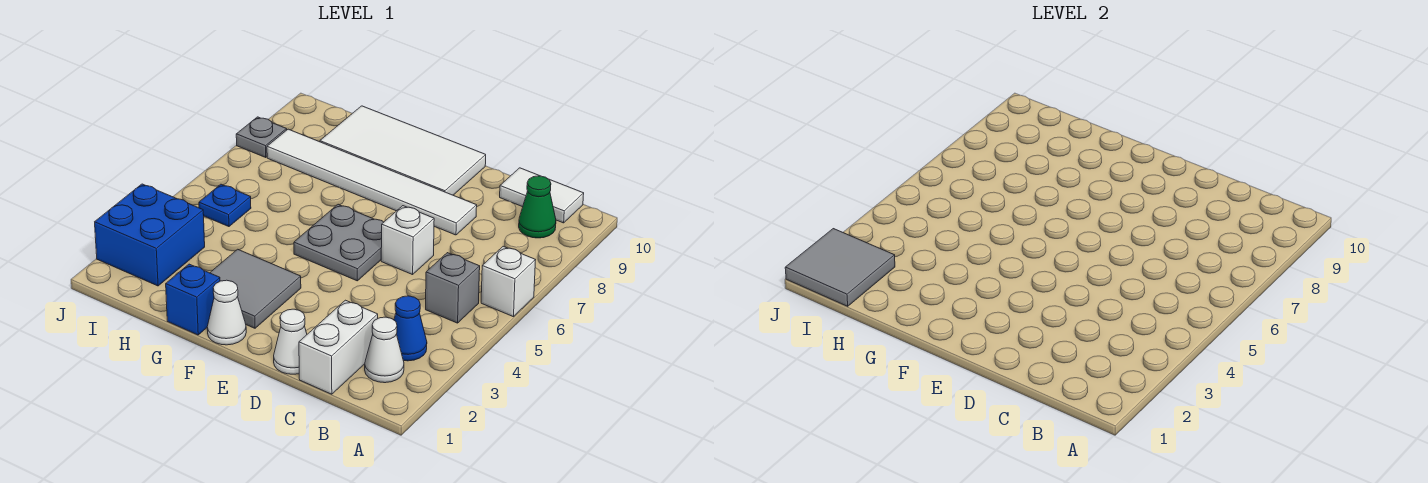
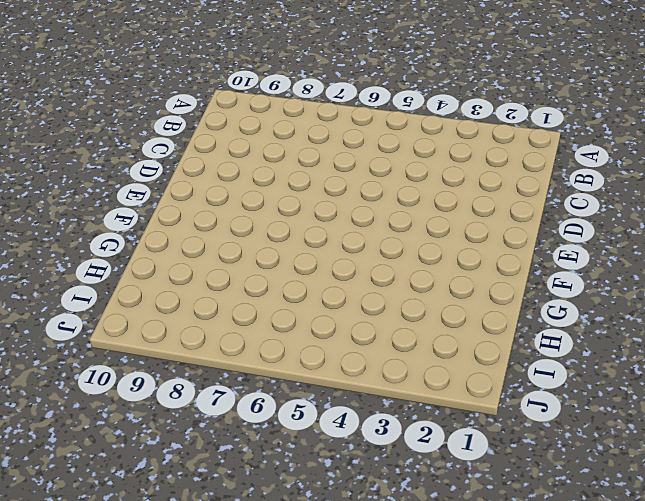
none -> white brick A6 level 1
none -> white cone B2 level 1
none -> blue cone B3 level 1

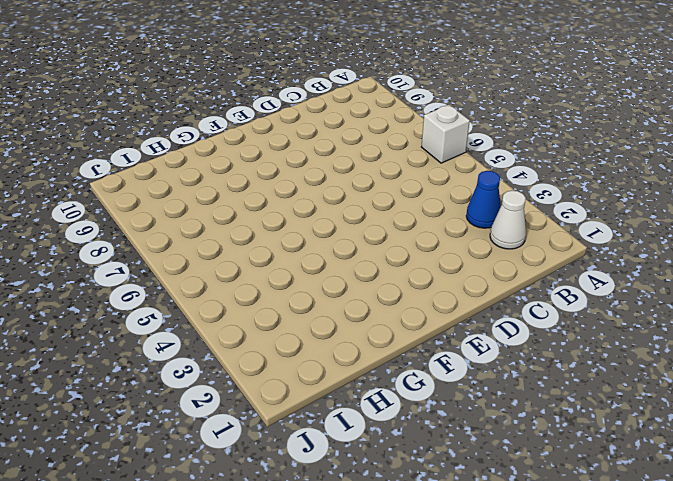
none -> grey brick B5 level 1
none -> green cone B9 level 1
none -> white tile B10:C10 level 1

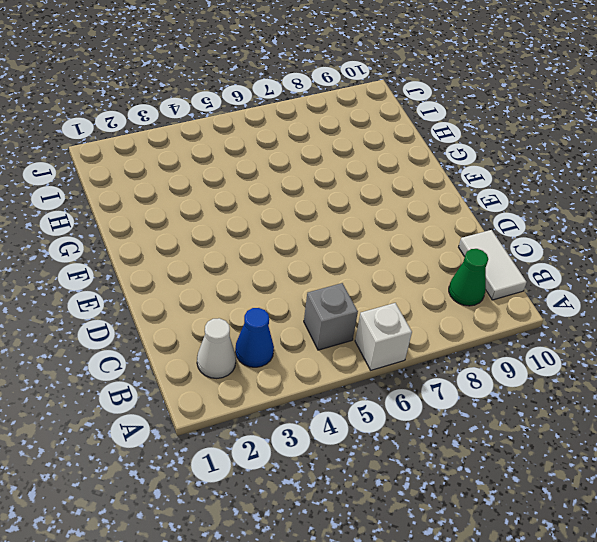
none -> white brick C1:C2 level 1
none -> white cone D1 level 1
none -> white brick D6 level 1

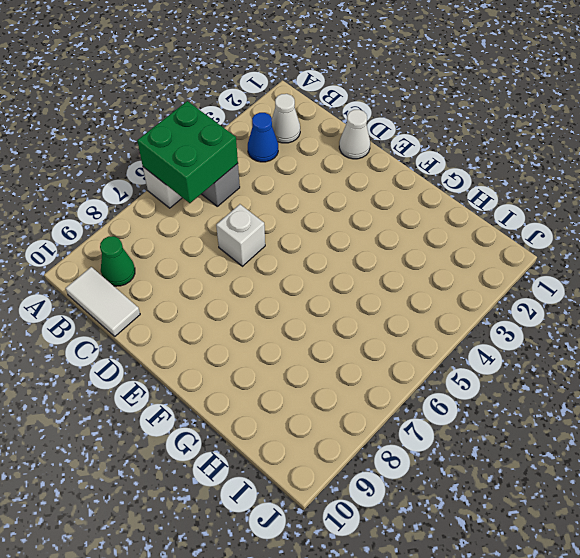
green brick A5:B6 level 2 -> none
none -> white brick C1:C2 level 1
none -> white tile D8:I8 level 1
none -> grey plate E5:F6 level 1

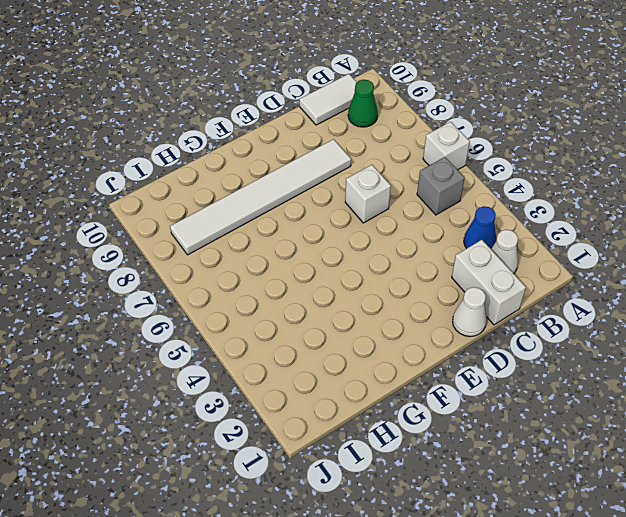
none -> grey plate E5:F6 level 1
none -> white tile E9:H10 level 1
none -> white cone F1 level 1

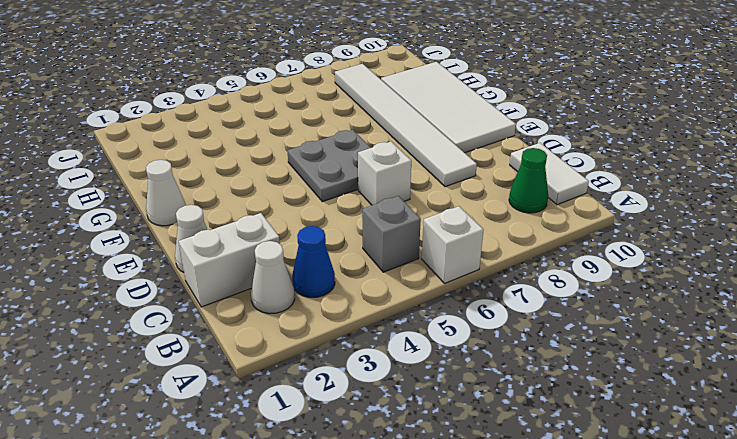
none -> grey tile F2:G3 level 1
none -> blue brick G1 level 1
none -> blue brick I2:J3 level 1

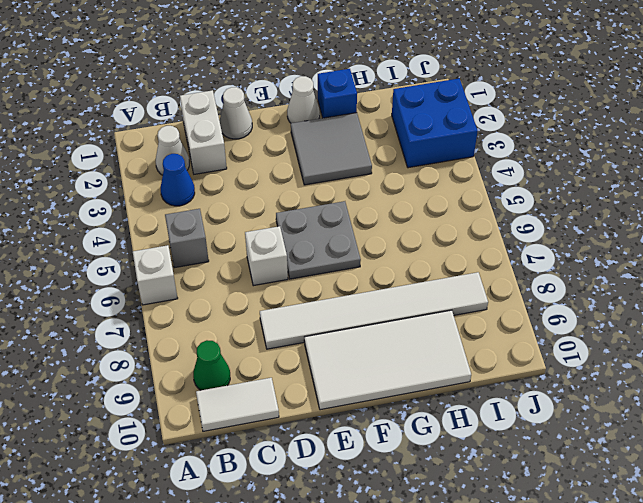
none -> blue plate I5 level 1
none -> grey plate J8 level 1
none -> grey tile I1:J2 level 2

